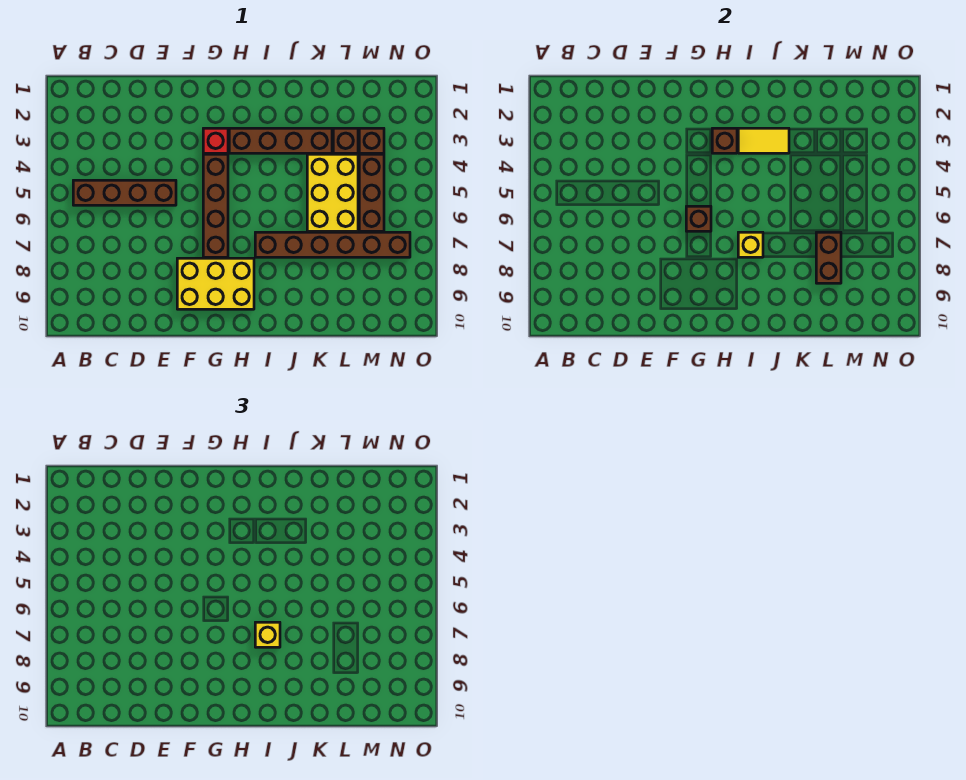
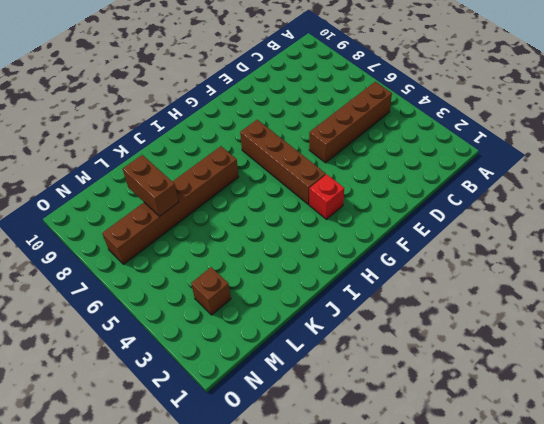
none -> yellow brick F8:H9 level 1
none -> brown brick H3:K3 level 1
none -> yellow brick K4:L6 level 1

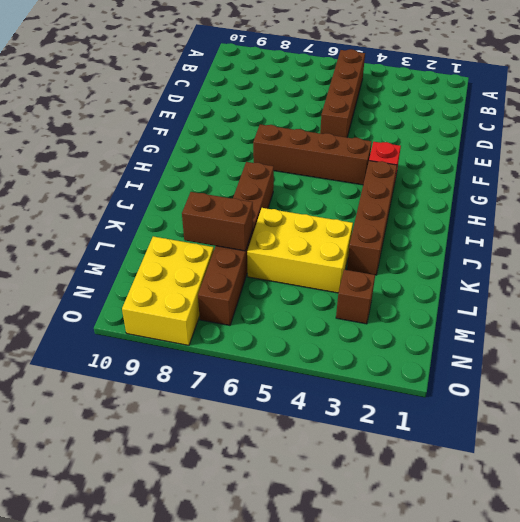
yellow brick M8:O9 level 1 -> yellow brick F8:H9 level 1
none -> brown brick L3 level 1
none -> brown brick M4:M6 level 1
none -> brown brick G6 level 2

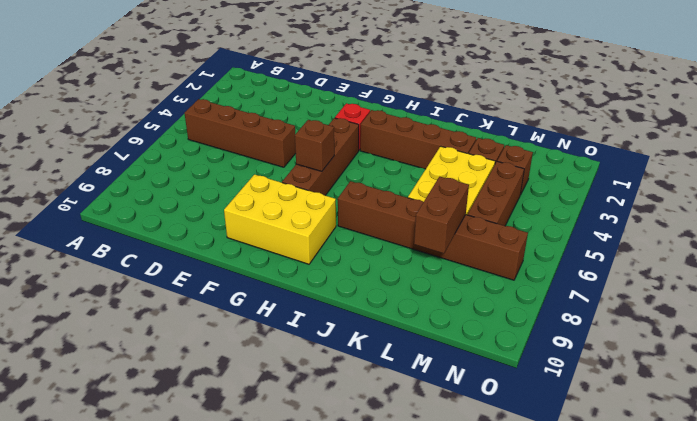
none -> brown brick H3 level 2
none -> yellow tile I3:J3 level 2
none -> yellow brick I7 level 2

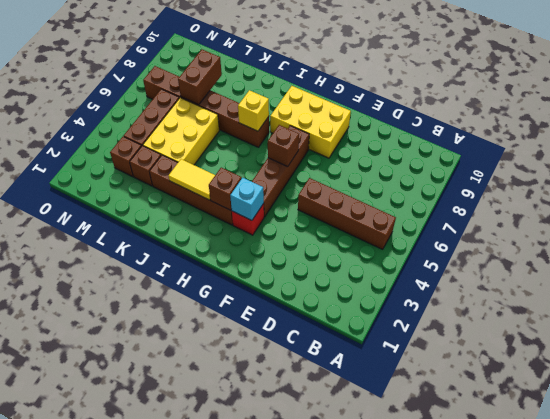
cyan brick G3 level 2 -> none
none -> yellow brick I7 level 3

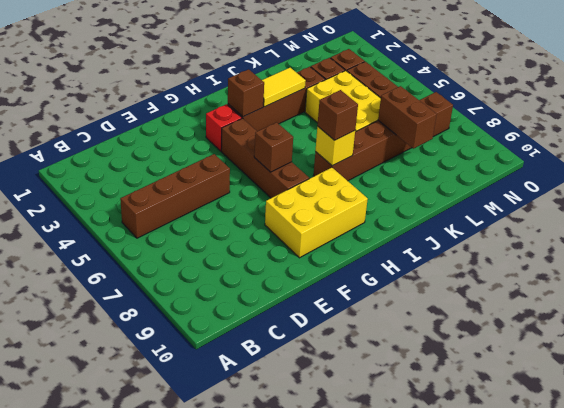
brown brick I7 level 3 -> yellow brick I7 level 3

